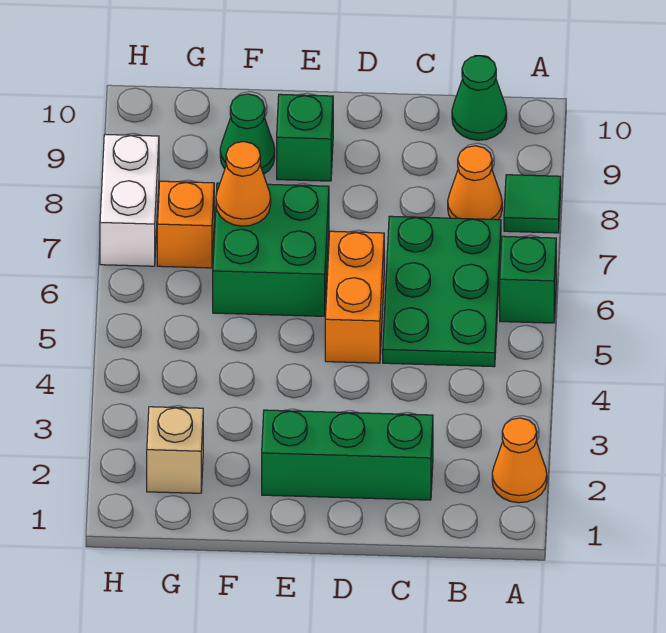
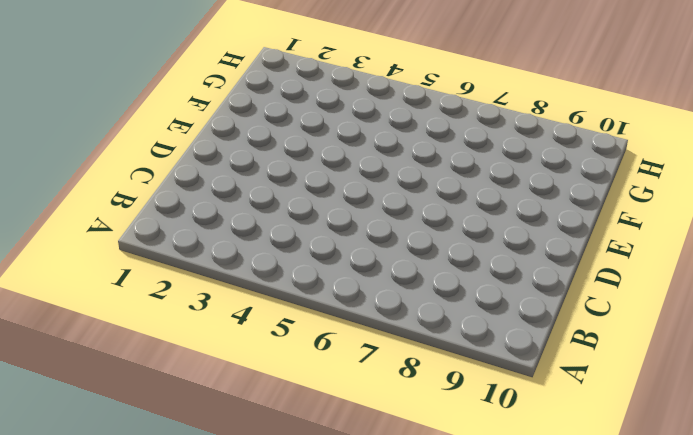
none -> orange cone A2 level 1
none -> green brick A6 level 1
none -> green tile A8 level 1

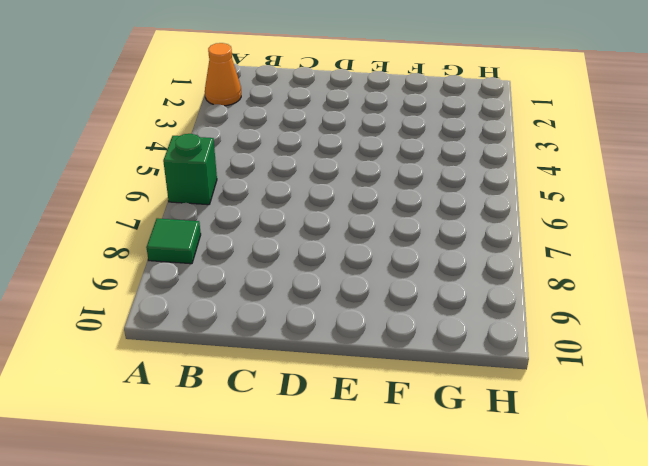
none -> green plate B5:C7 level 1
none -> orange cone B8 level 1
none -> green cone B10 level 1

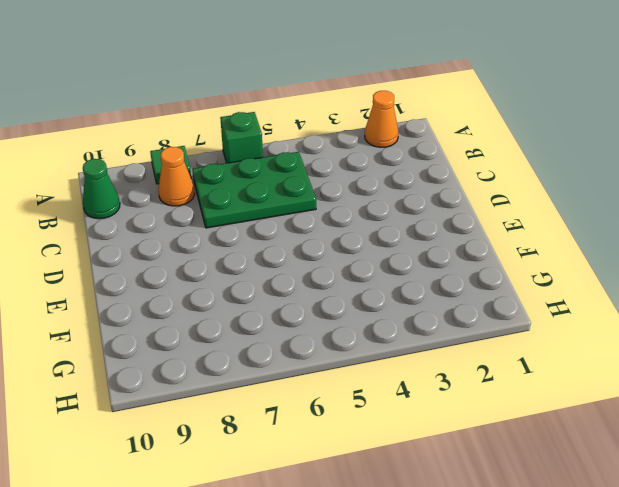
none -> green brick C2:E2 level 1
none -> orange brick D5:D6 level 1
none -> green brick E6:F7 level 1

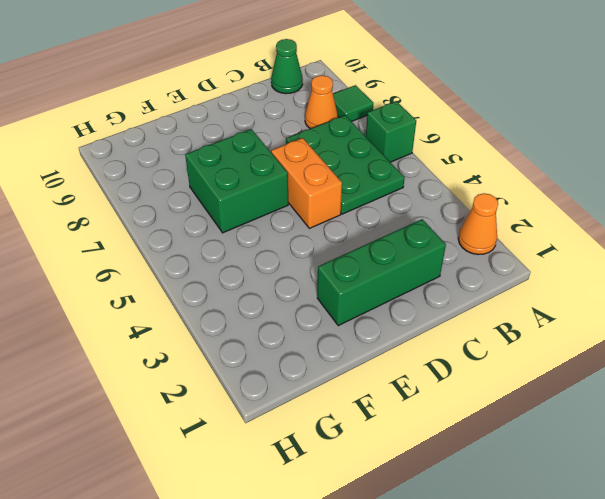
none -> green brick E9 level 1
none -> green cone F9 level 1
none -> tan brick G2 level 1

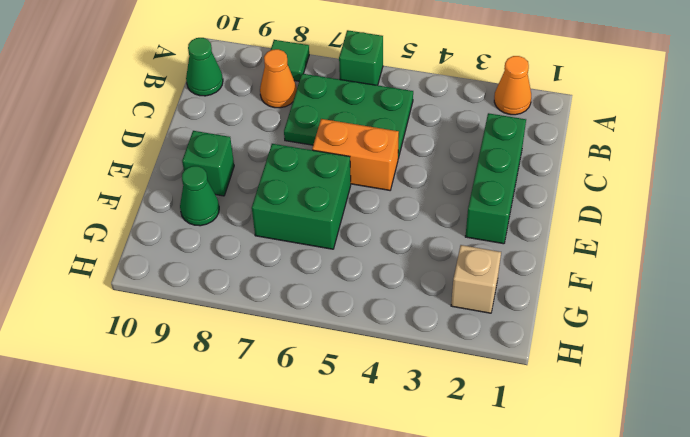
none -> orange brick G7 level 1
none -> white brick H7:H8 level 1
none -> orange cone F7 level 2

